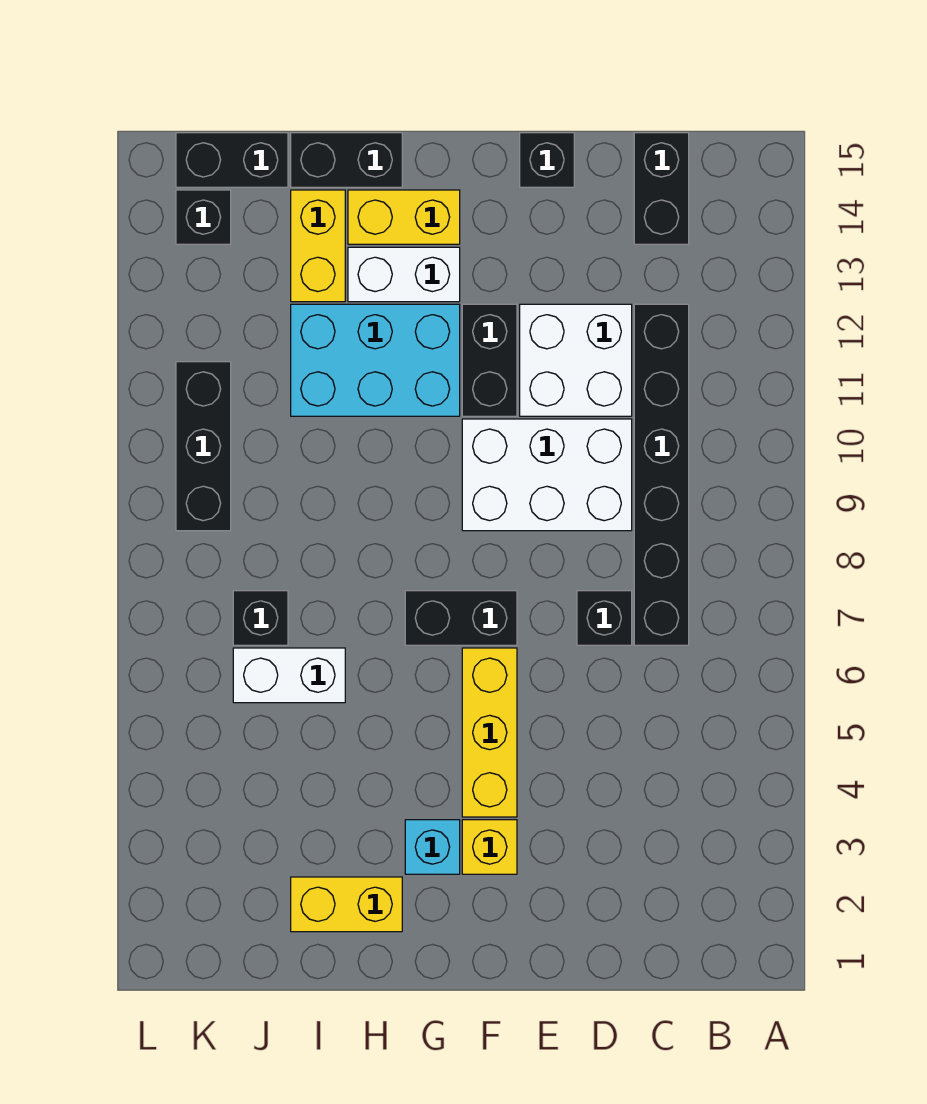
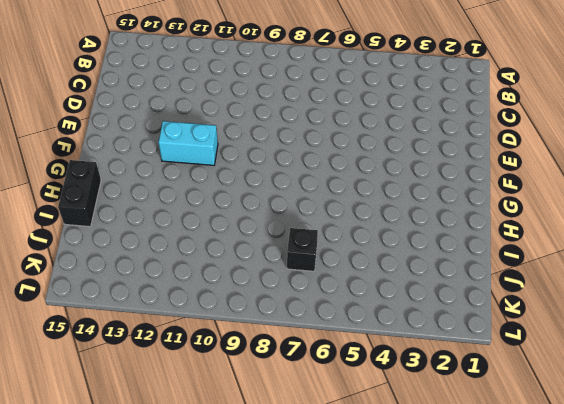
cyan brick F11:F12 level 1 -> black brick F11:F12 level 1
none -> black brick C7:C12 level 1
none -> black brick C14:C15 level 1
none -> black brick D7 level 1

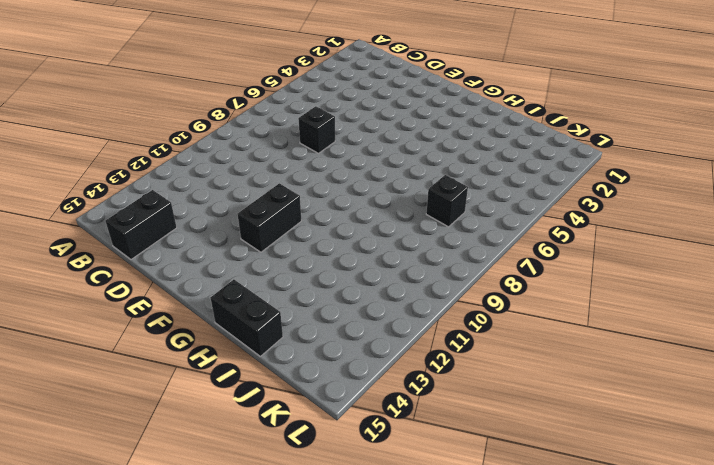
none -> black brick C7:C12 level 1
none -> white brick D9:F10 level 1
none -> white brick D11:E12 level 1

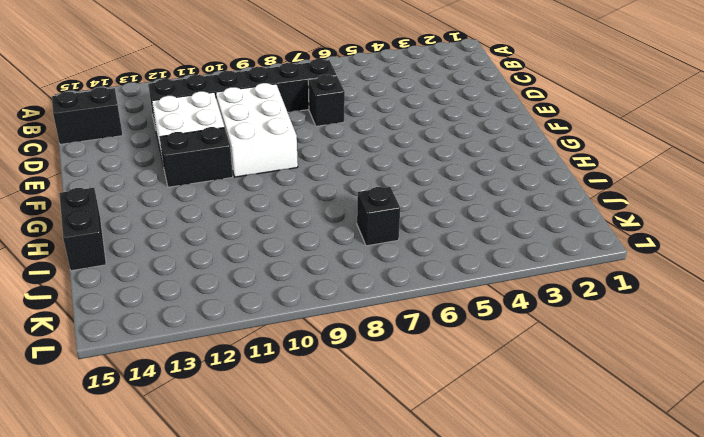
none -> black brick E15 level 1
none -> yellow brick F3 level 1
none -> yellow brick F4:F6 level 1

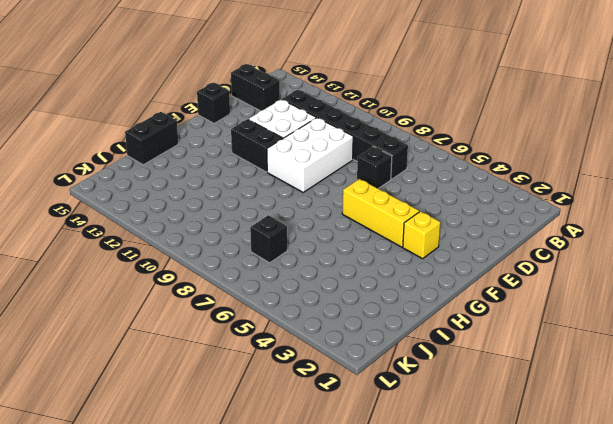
none -> black brick F7:G7 level 1
none -> cyan brick G3 level 1
none -> cyan brick G11:I12 level 1

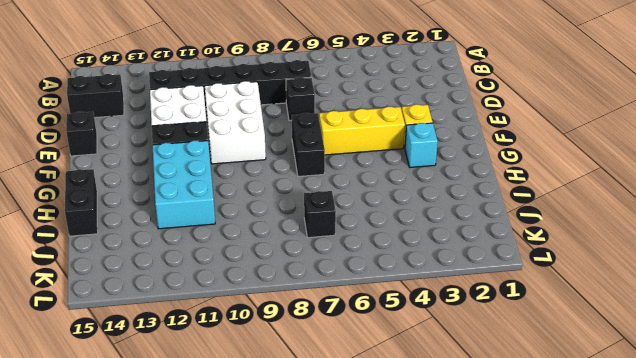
none -> white brick G13:H13 level 1
none -> yellow brick G14:H14 level 1
none -> yellow brick H2:I2 level 1

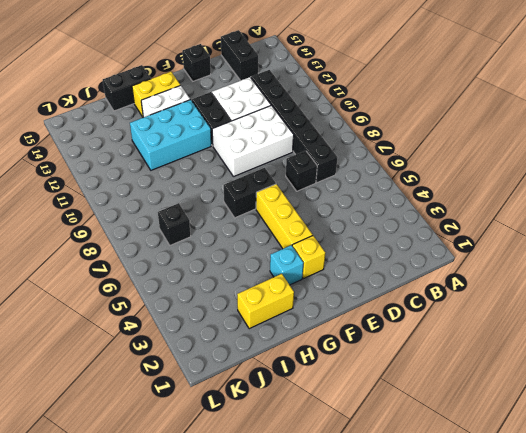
none -> white brick I6:J6 level 1
none -> yellow brick I13:I14 level 1
none -> black brick J15:K15 level 1

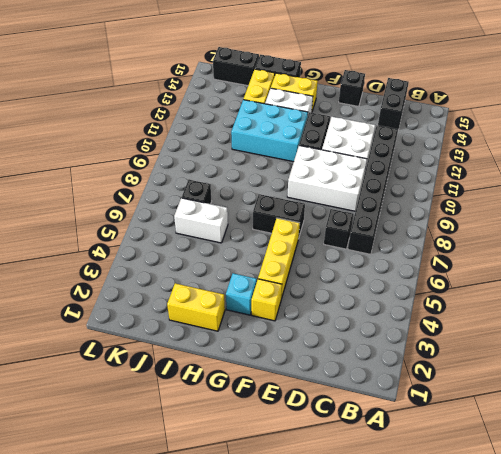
none -> black brick K9:K11 level 1
none -> black brick K14 level 1

